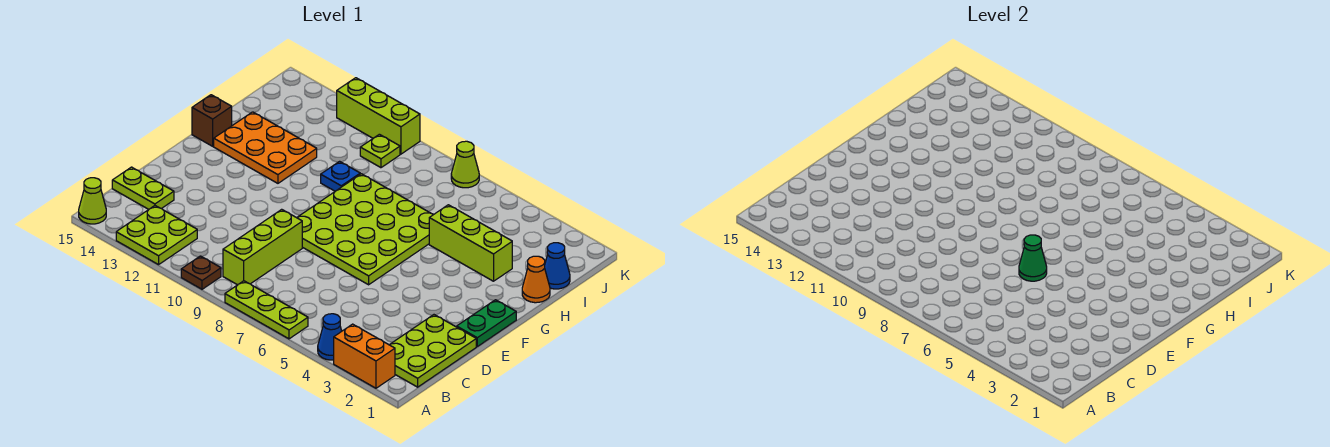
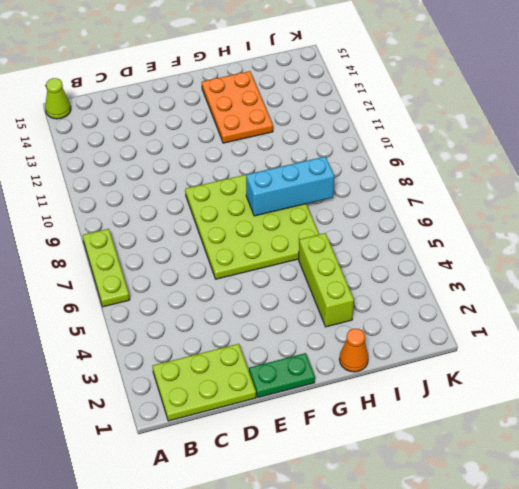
cyan brick G8:I8 level 2 -> none
none -> orange brick A2:A3 level 1
none -> blue cone A4 level 1
none -> brown plate A10 level 1

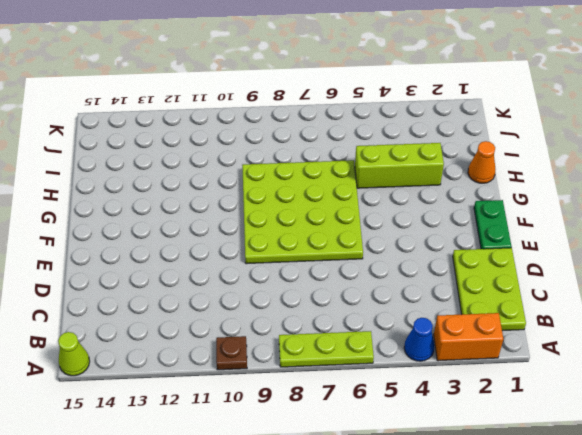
none -> lime plate A12:B13 level 1
none -> lime brick B9:D9 level 1
none -> lime plate C14:C15 level 1

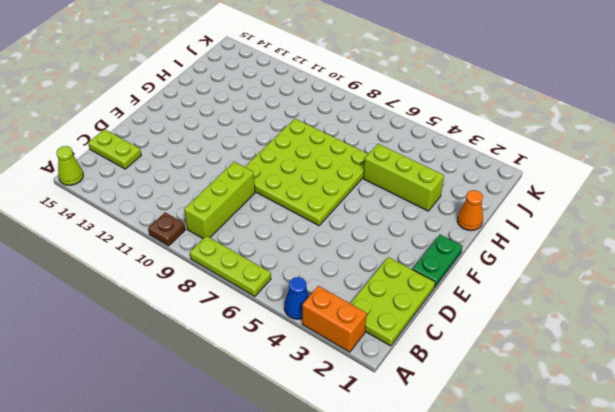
none -> lime plate A12:B13 level 1
none -> orange plate G12:H14 level 1
none -> brown brick G15 level 1

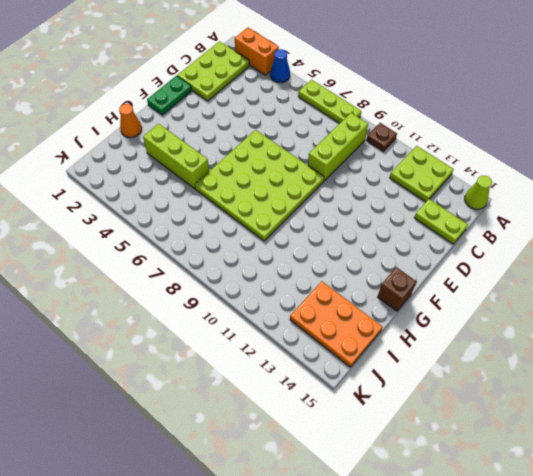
orange plate I13:J15 level 1 -> orange plate G12:H14 level 1
none -> blue plate H10 level 1
none -> blue cone I1 level 1
none -> lime plate J10 level 1

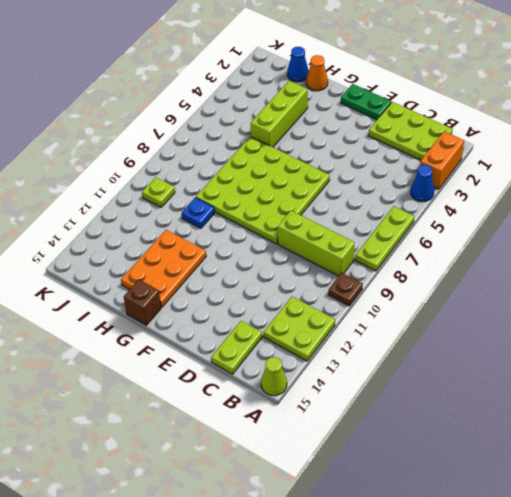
none -> lime cone K7 level 1
none -> lime brick K10:K12 level 1
none -> green cone E6 level 2

